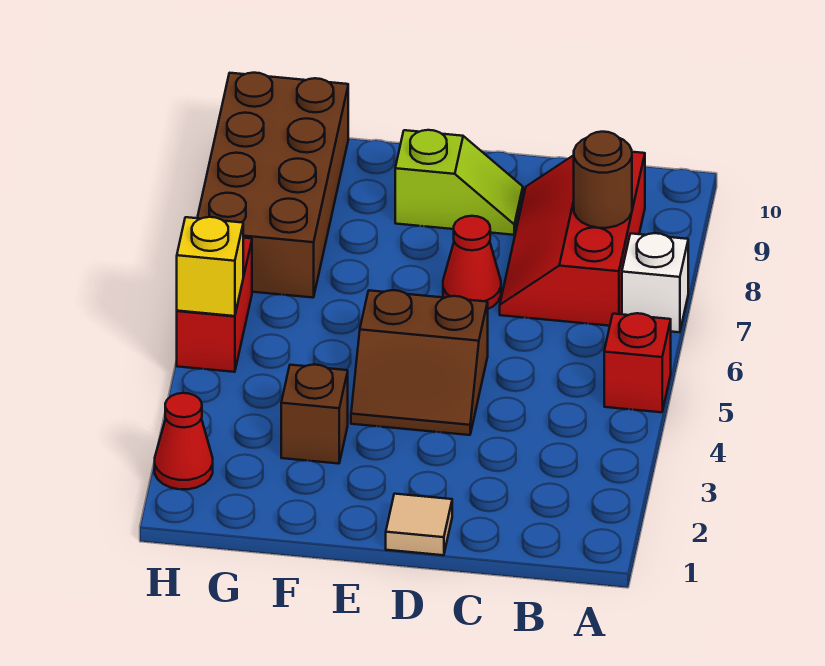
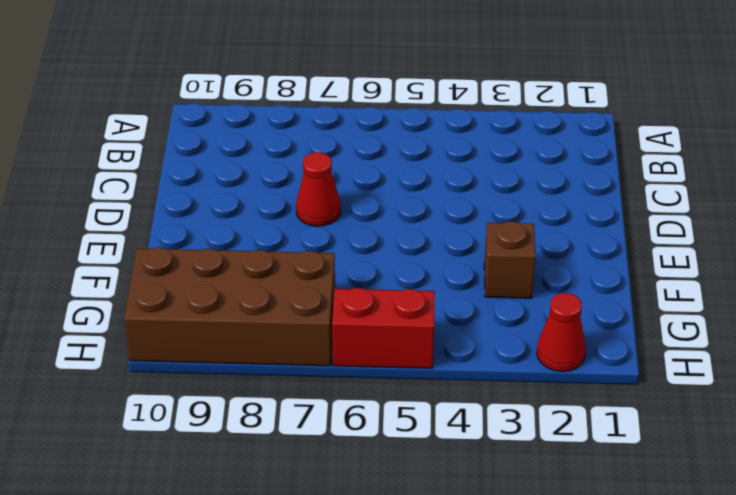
none -> red brick A5 level 1
none -> white brick A7 level 1
none -> red slope B7:C9 level 1 top B

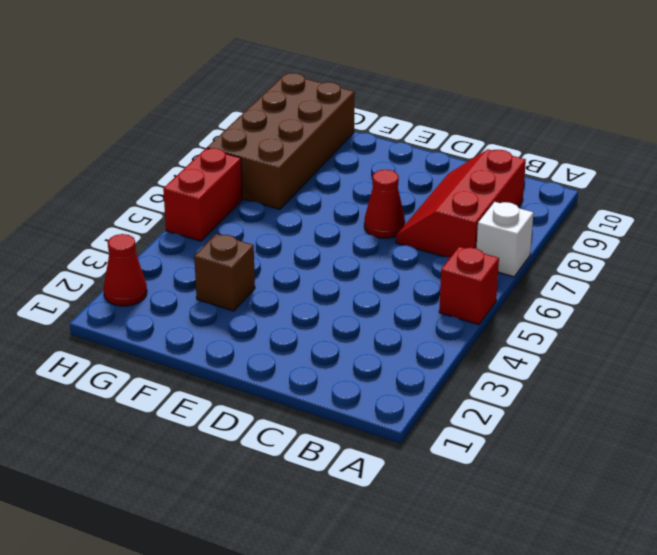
none -> tan tile D1 level 1
none -> brown slope D4:E5 level 1 top 5
none -> lime slope D9:E9 level 1 top E

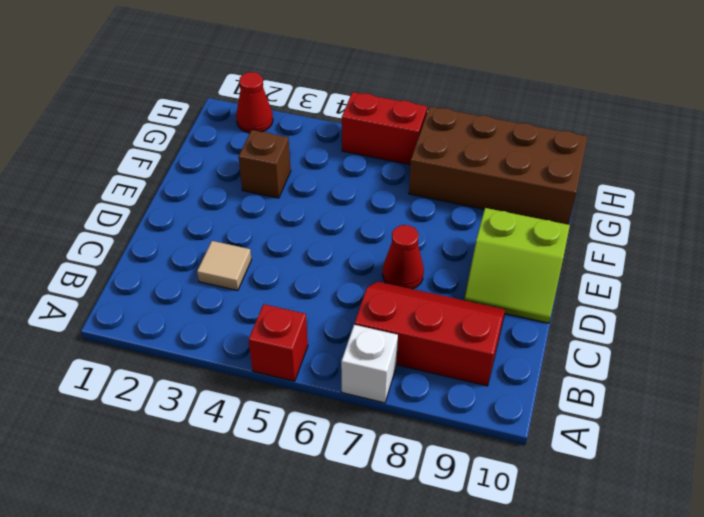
tan tile C3 level 1 -> tan tile D1 level 1
lime slope D9:E10 level 1 top E -> lime slope D9:E9 level 1 top E
none -> brown slope D4:E5 level 1 top 5
none -> brown round brick B8 level 2
none -> yellow brick H5 level 2

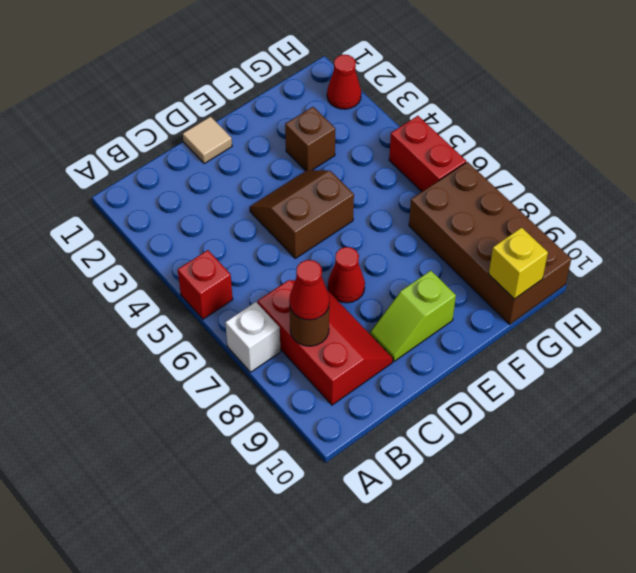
red cone B8 level 3 -> none
yellow brick G10 level 2 -> yellow brick H5 level 2

